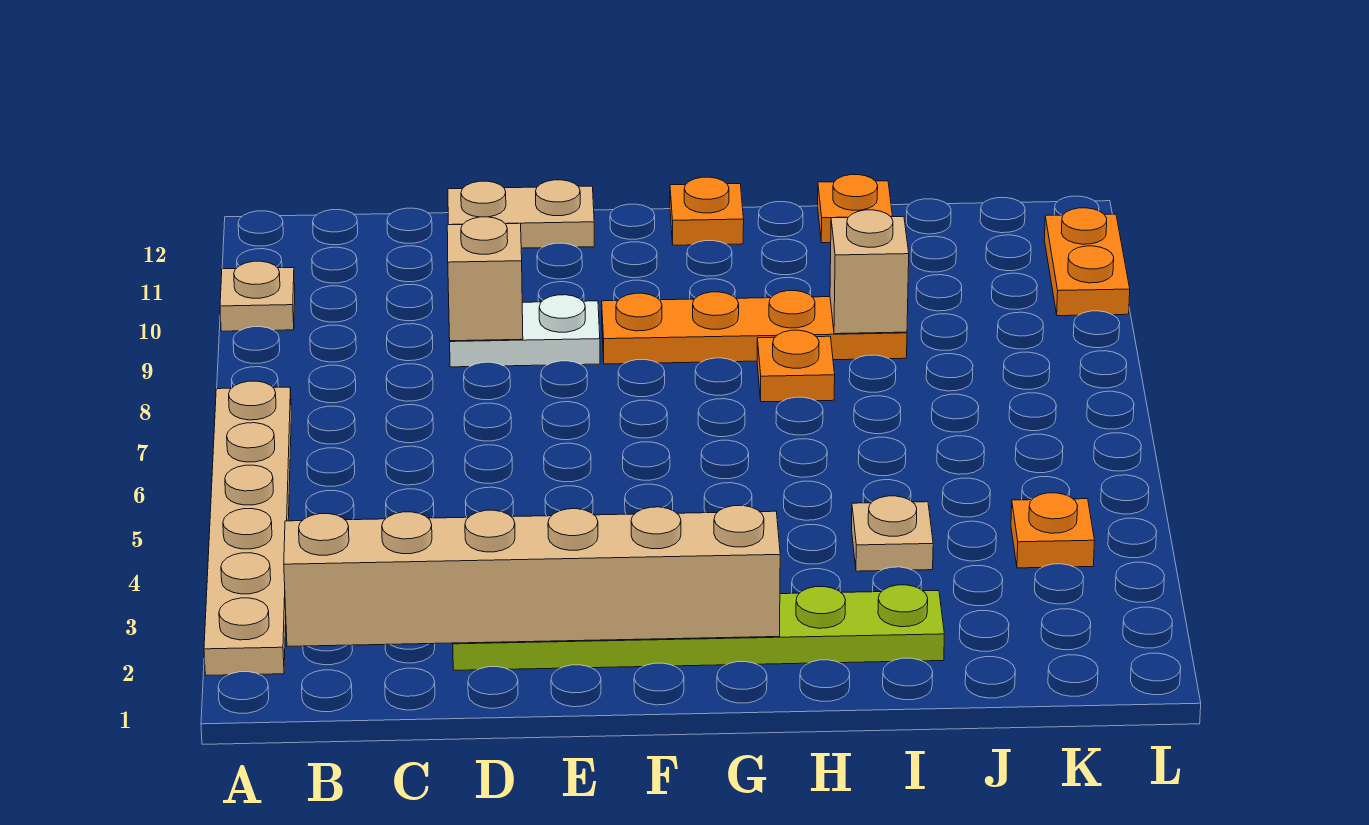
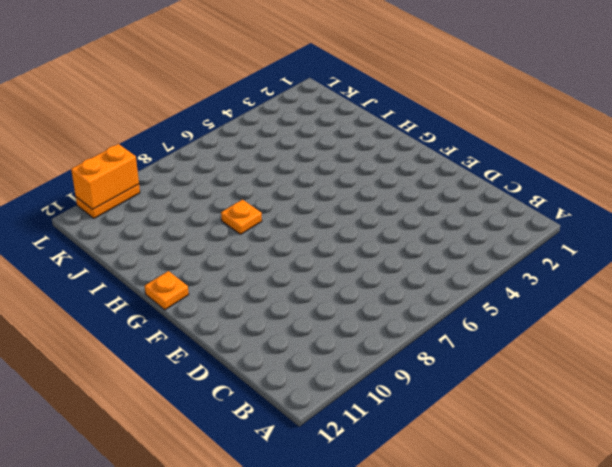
orange brick L10:L11 level 2 -> none
none -> tan plate A2:A7 level 1
none -> tan plate A10 level 1
none -> lime plate D2:I2 level 1

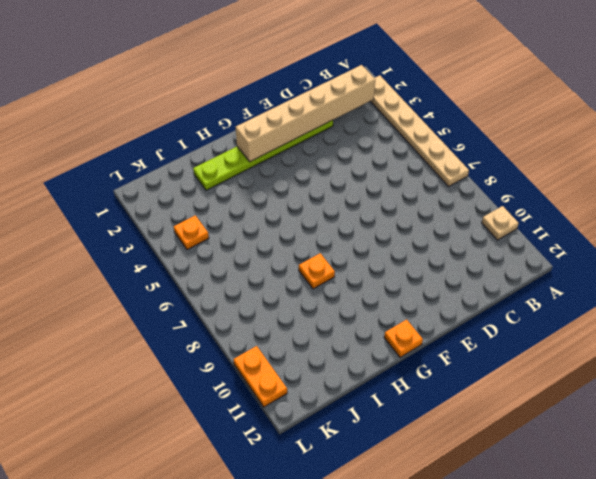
none -> white plate D9:E9 level 1
none -> tan plate D12:E12 level 1
none -> orange plate F9:I9 level 1

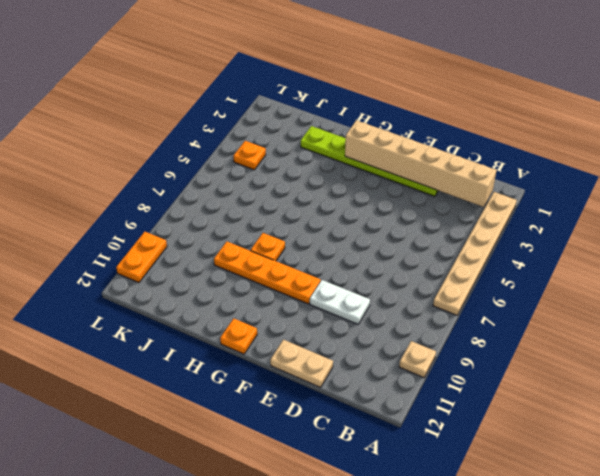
none -> tan plate I4 level 1
none -> orange plate I12 level 1
none -> tan brick D9 level 2

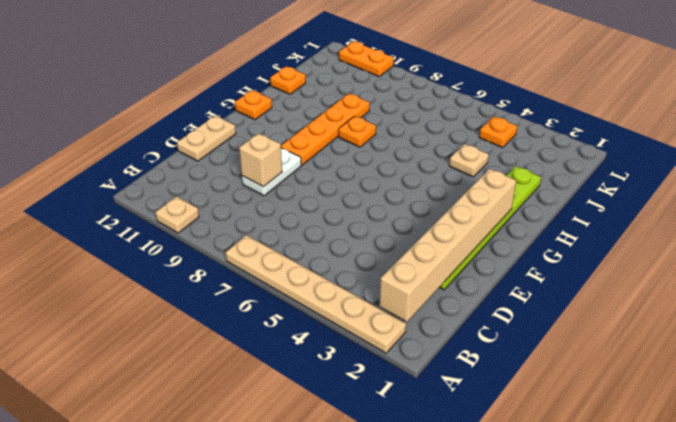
none -> tan brick I9 level 2

